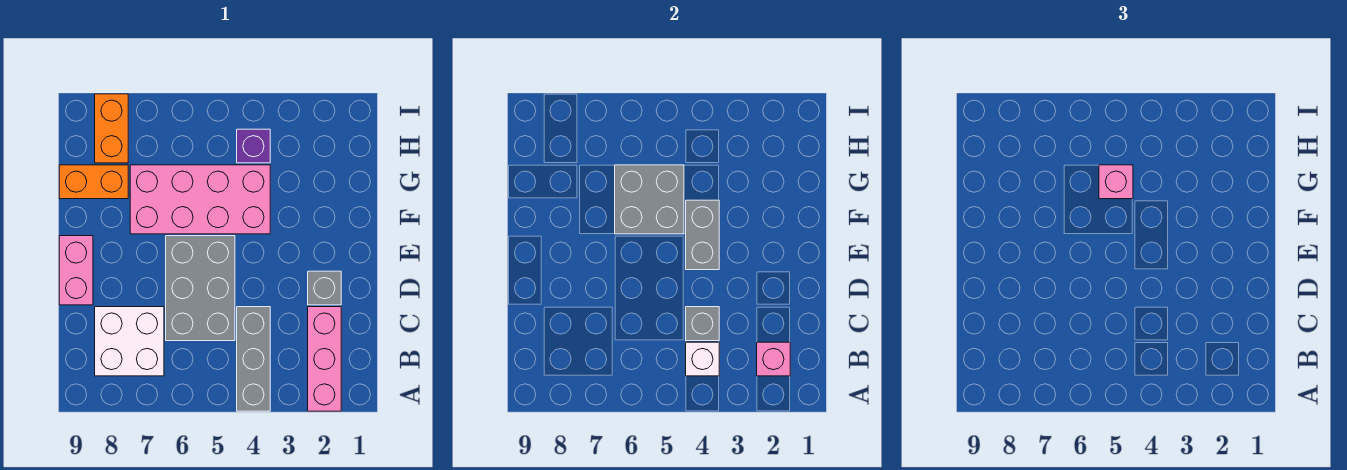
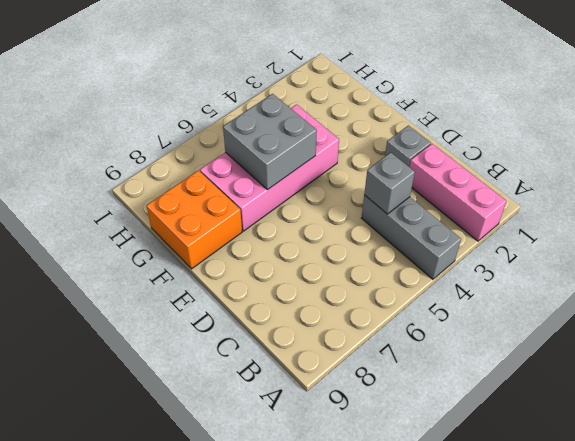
orange brick F8:G9 level 1 -> orange brick G8:G9 level 1
none -> white brick B7:C8 level 1
none -> grey brick C5:E6 level 1
none -> pink brick D9:E9 level 1

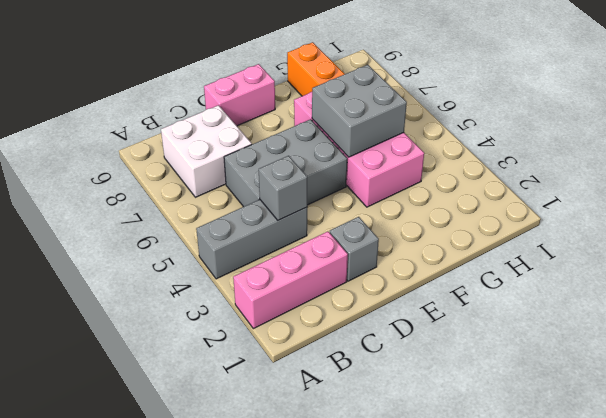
none -> purple brick H4 level 1
none -> orange brick H8:I8 level 1
none -> pink brick B2 level 2

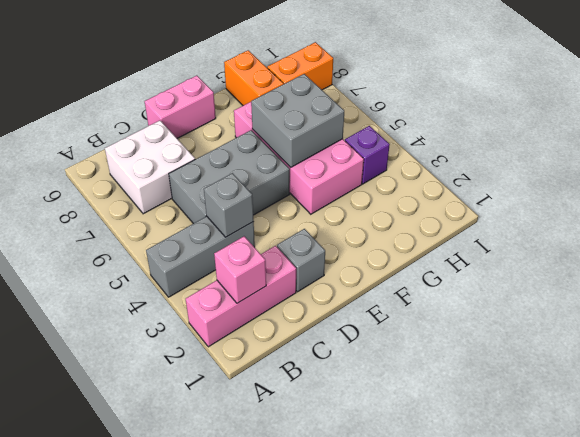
none -> white brick B4 level 2
none -> grey brick E4:F4 level 2
none -> pink brick G5 level 3

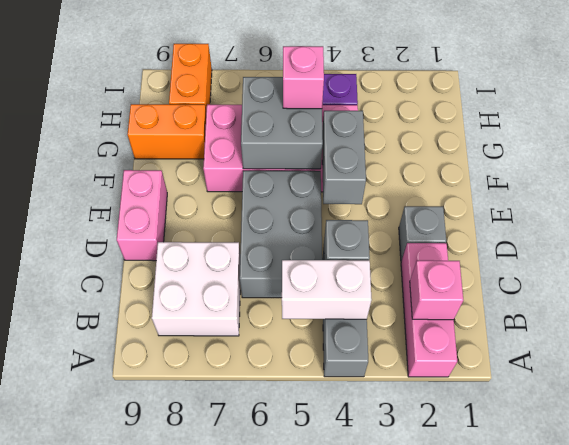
white brick B4:B5 level 2 -> white brick B4 level 2

